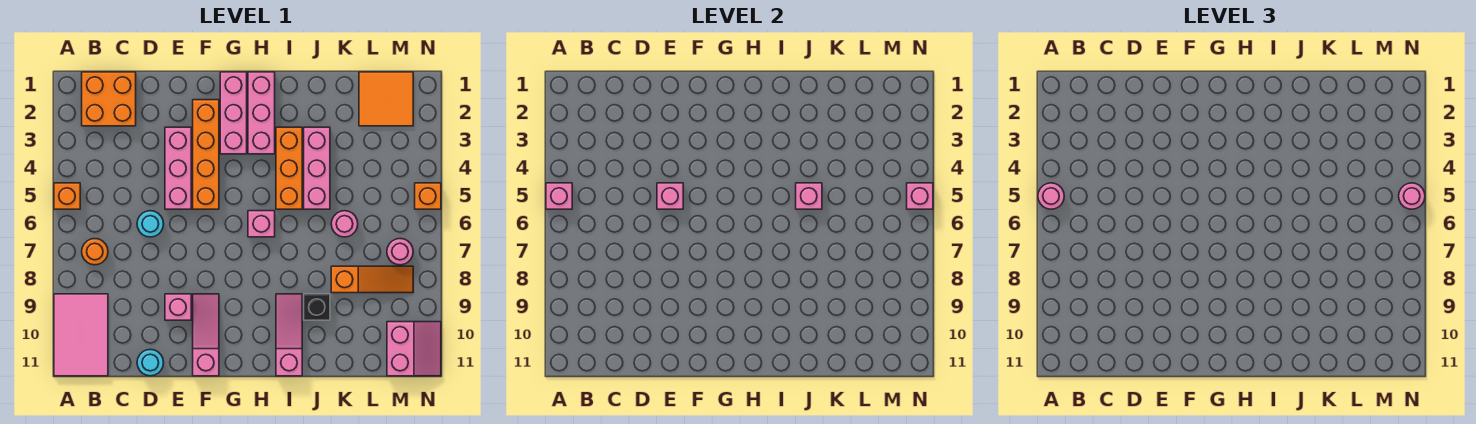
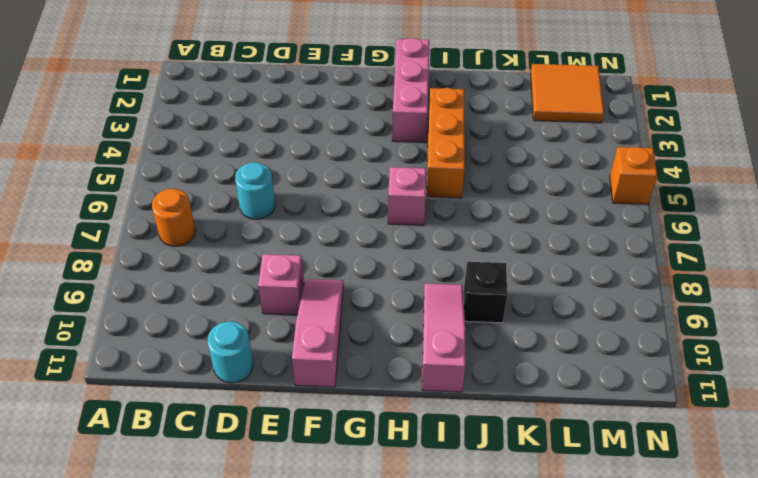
none -> orange brick A5 level 1
none -> pink tile A9:B11 level 1
none -> orange brick B1:C2 level 1

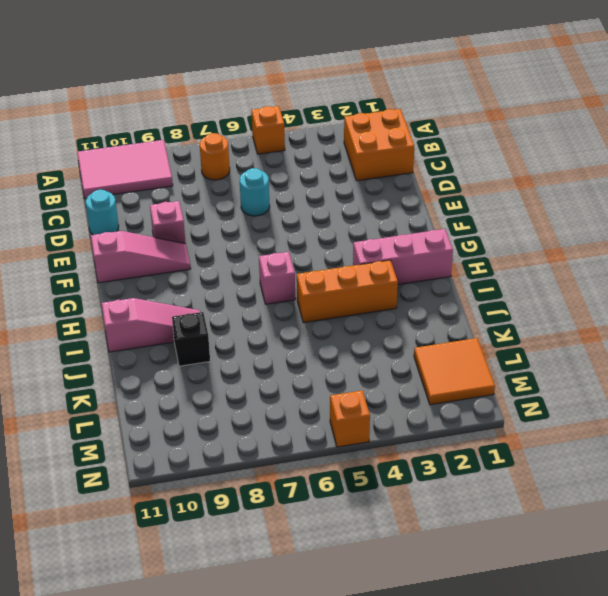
none -> pink brick E3:E5 level 1
none -> orange brick F2:F5 level 1
none -> pink brick G1:G3 level 1

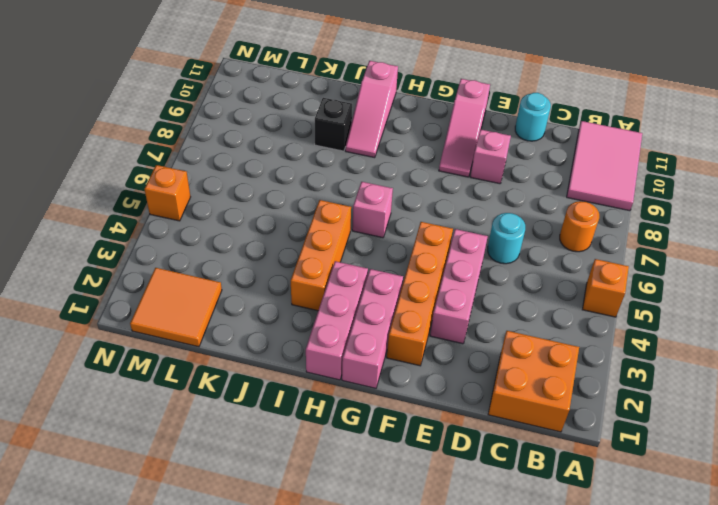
none -> pink brick J3:J5 level 1
none -> pink round brick K6 level 1
none -> orange slope K8:M8 level 1 top K

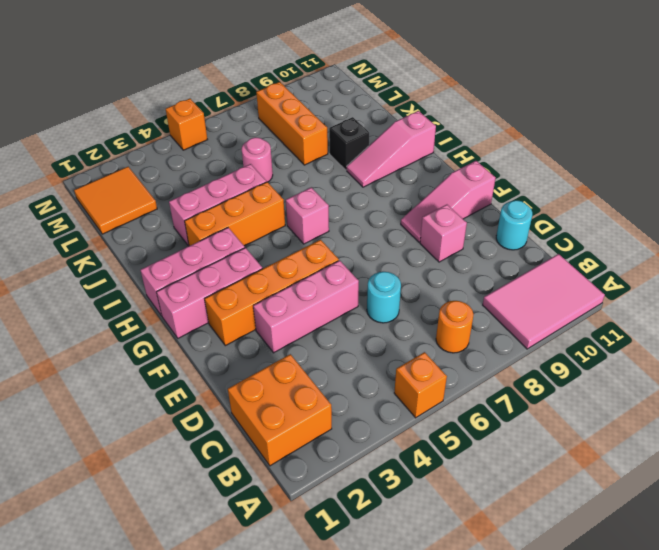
orange brick K8:M8 level 1 -> orange slope K8:M8 level 1 top K
none -> pink round brick M7 level 1
none -> pink slope M10:N11 level 1 top M
none -> pink brick A5 level 2

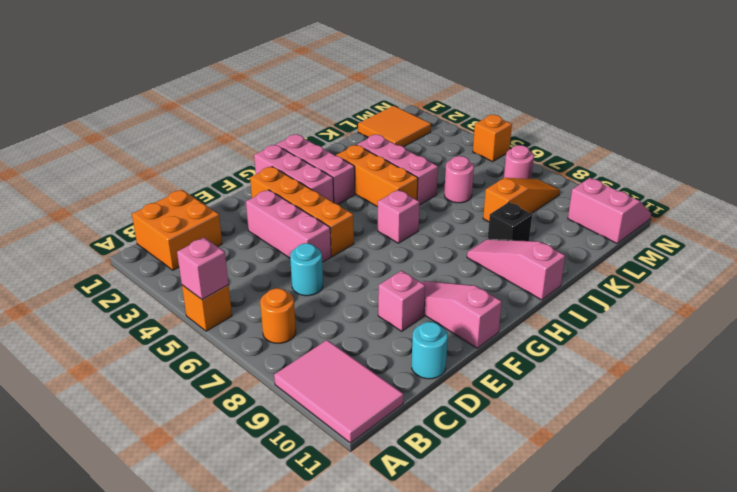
none -> pink brick E5 level 2
none -> pink brick J5 level 2
none -> pink brick N5 level 2

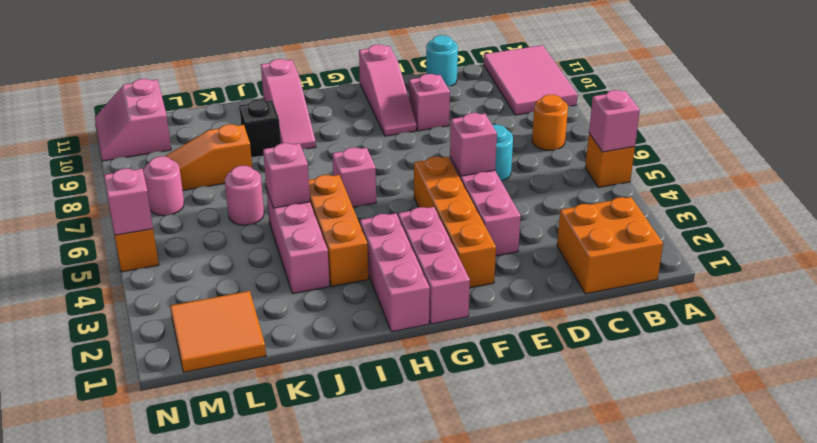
none -> pink round brick A5 level 3
none -> pink round brick N5 level 3

